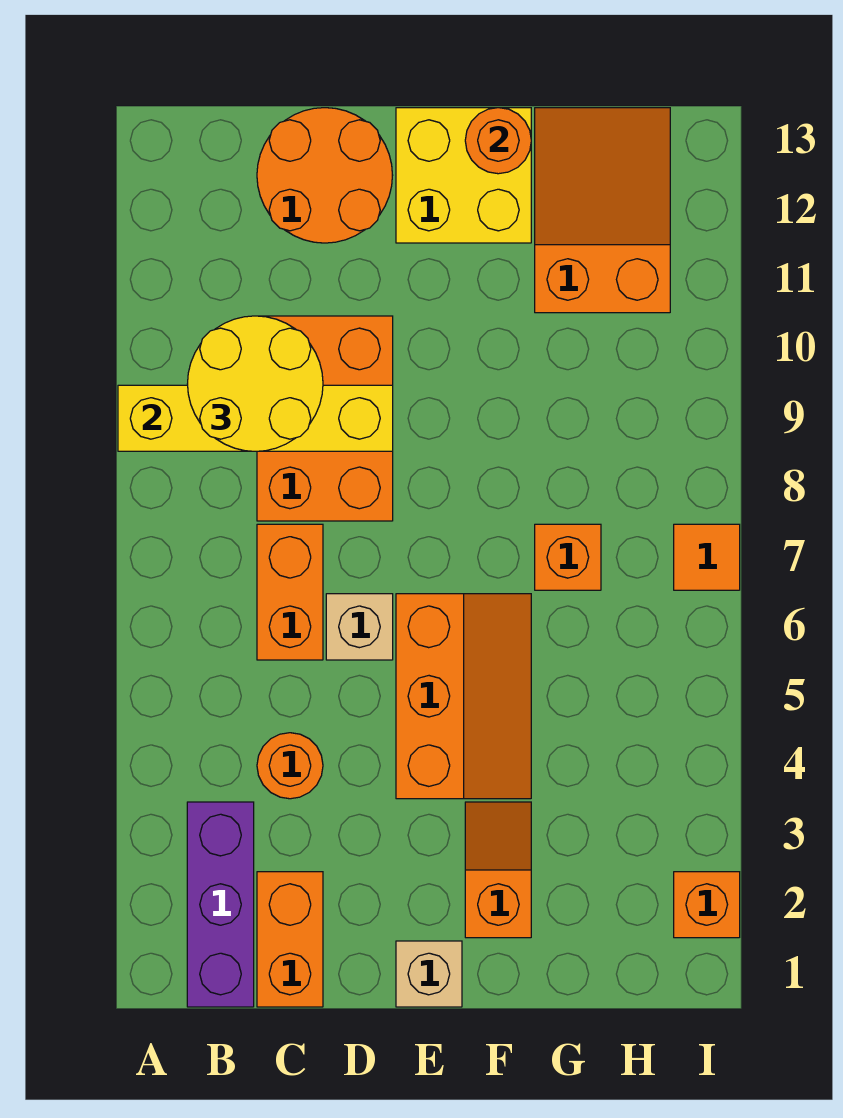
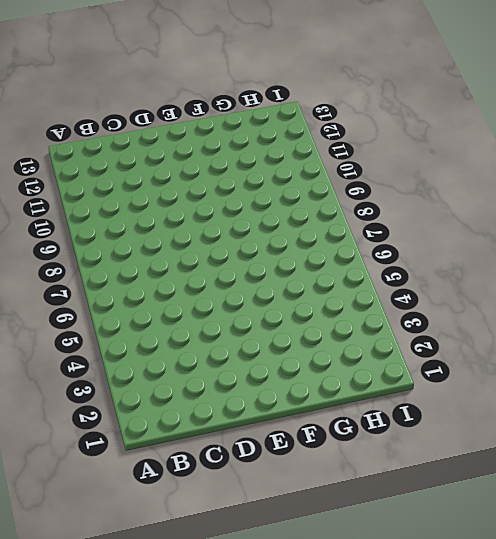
none -> purple brick B1:B3 level 1
none -> orange brick C1:C2 level 1
none -> orange round brick C4 level 1

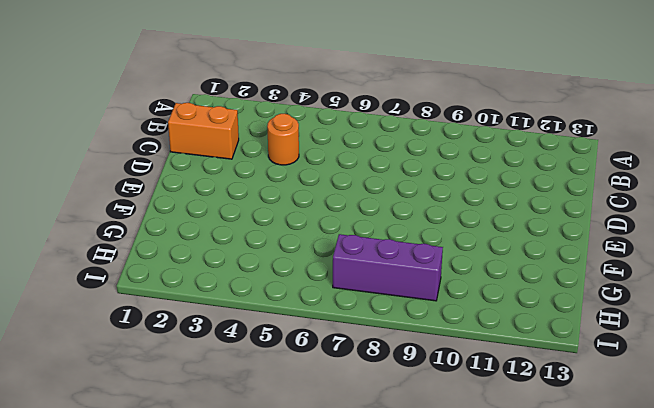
purple brick H7:H9 level 1 -> purple brick B1:B3 level 1
none -> orange brick C6:C7 level 1
none -> orange brick C8:D10 level 1
none -> orange round brick C12:D13 level 1

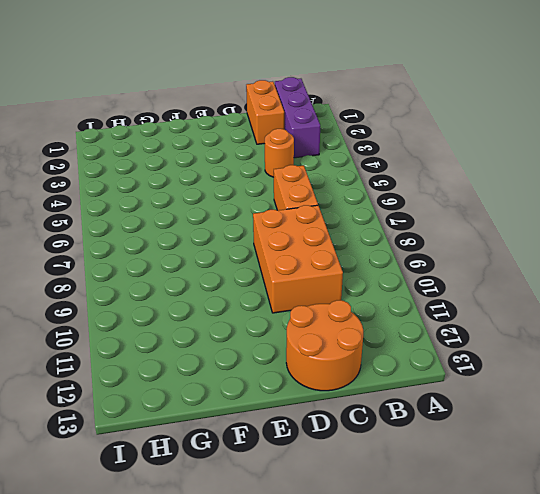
none -> tan brick D6 level 1
none -> tan brick E1 level 1
none -> orange slope E4:F6 level 1 top E

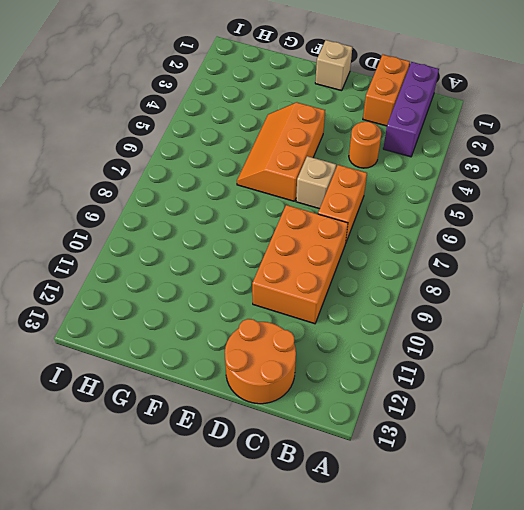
none -> yellow brick E12:F13 level 1
none -> orange slope F2:F3 level 1 top 2
none -> orange brick G7 level 1

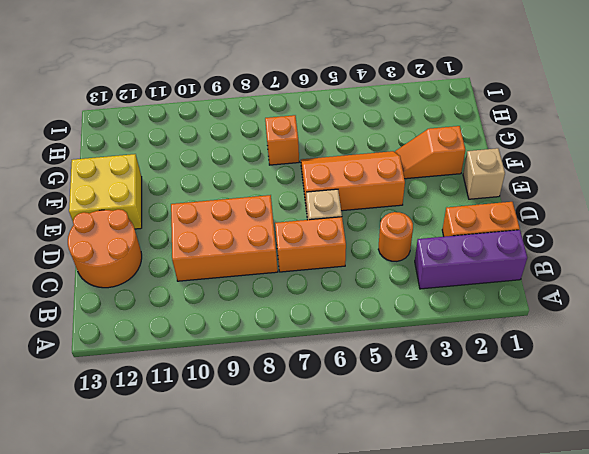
none -> orange slope G11:H13 level 1 top 11
none -> orange brick I2 level 1
none -> orange tile I7 level 1

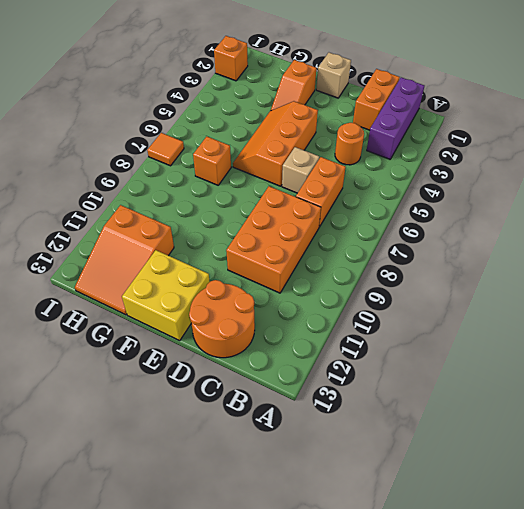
none -> yellow brick A9:D9 level 2
none -> orange round brick F13 level 2
none -> yellow round brick B9:C10 level 3

